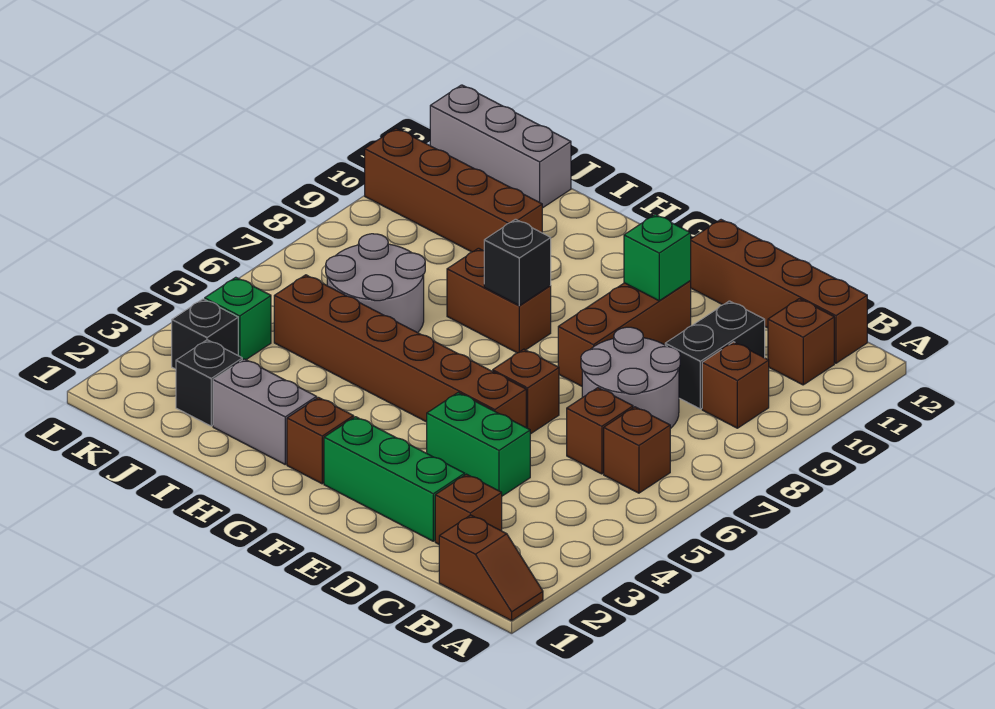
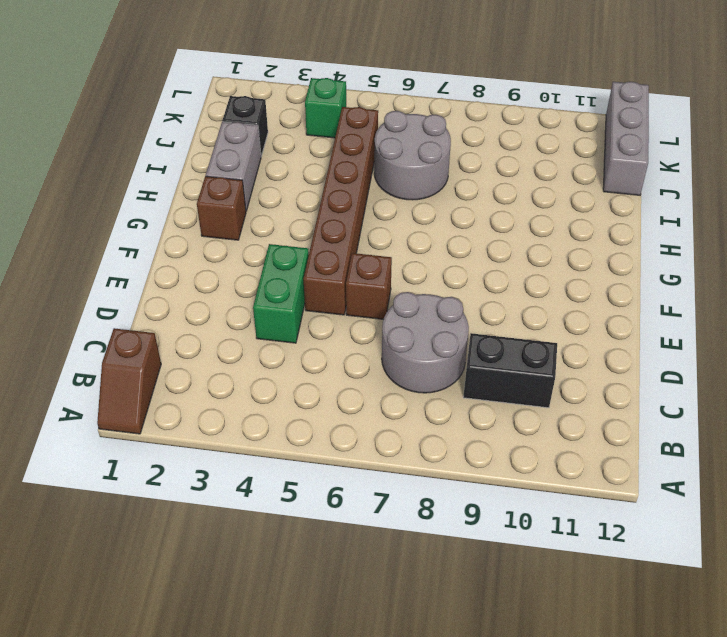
none -> brown brick B6 level 1
none -> brown brick B9 level 1
none -> brown brick B11 level 1

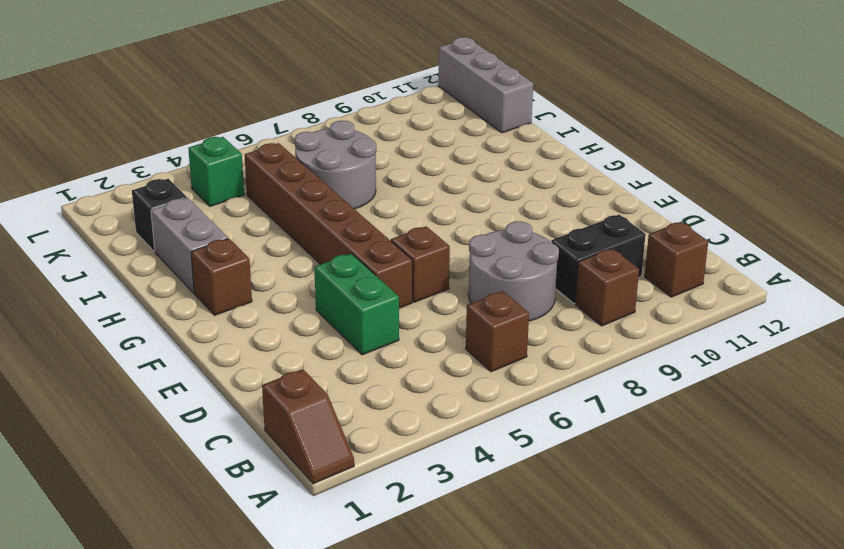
none -> brown brick B12:E12 level 1
none -> brown brick C2 level 1
none -> brown brick C6 level 1

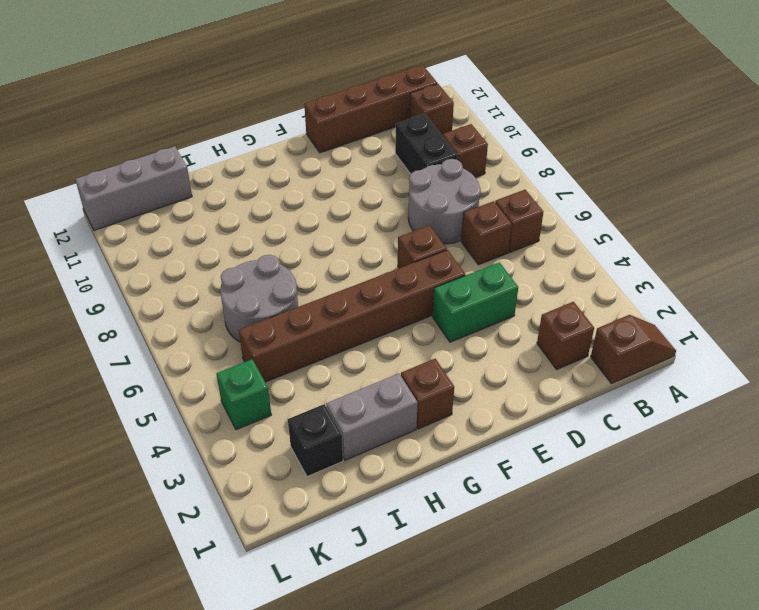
none -> green brick D2:F2 level 1
none -> brown brick E8:E10 level 1
none -> brown brick G8:H8 level 1

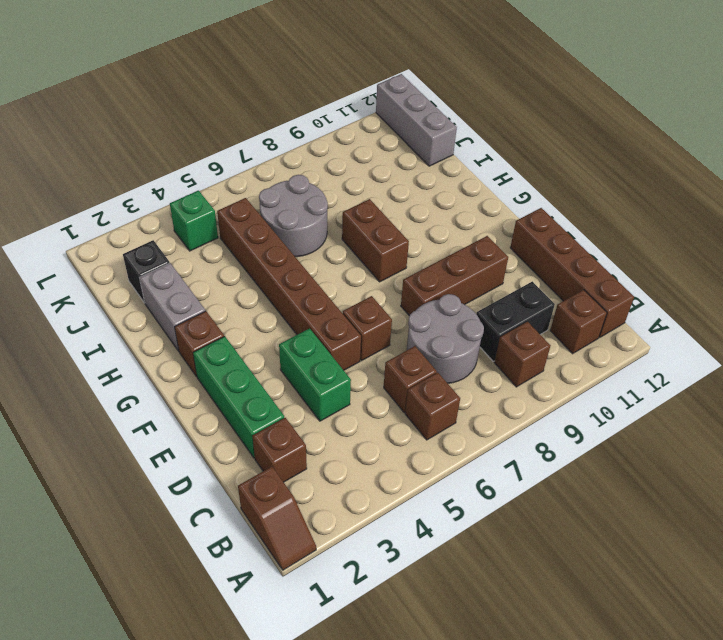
none -> brown brick I10:L10 level 1
none -> black brick K3 level 1
none -> green brick E10 level 2

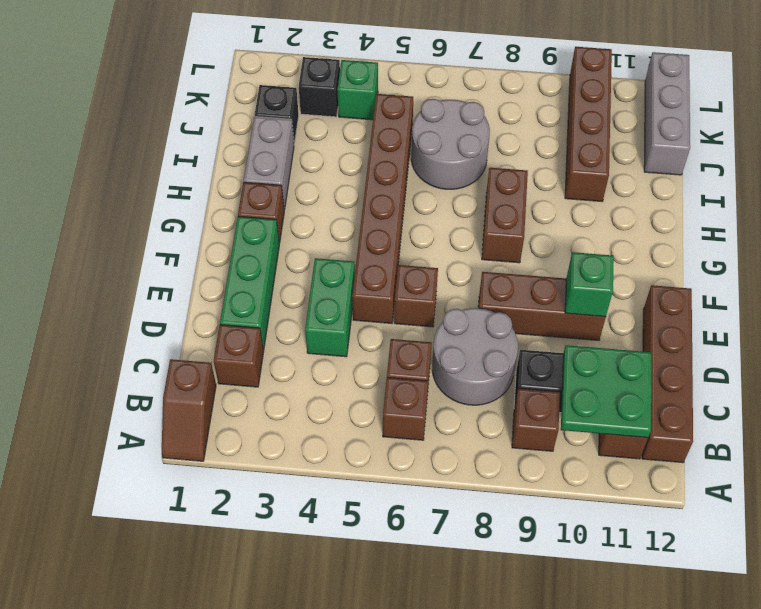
green plate B10:C11 level 2 -> none
none -> black brick G8 level 2

